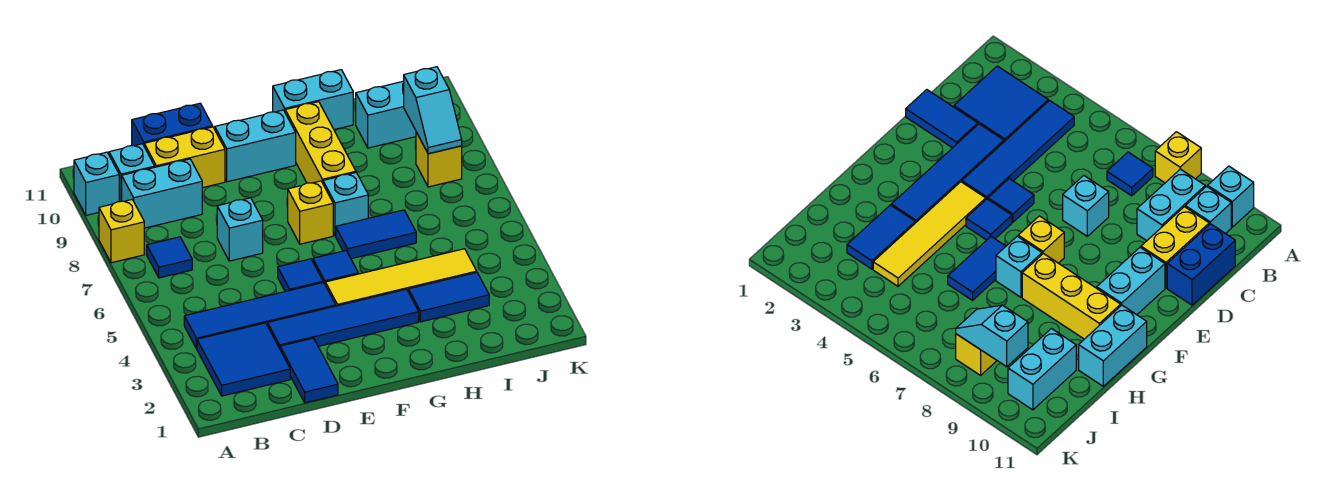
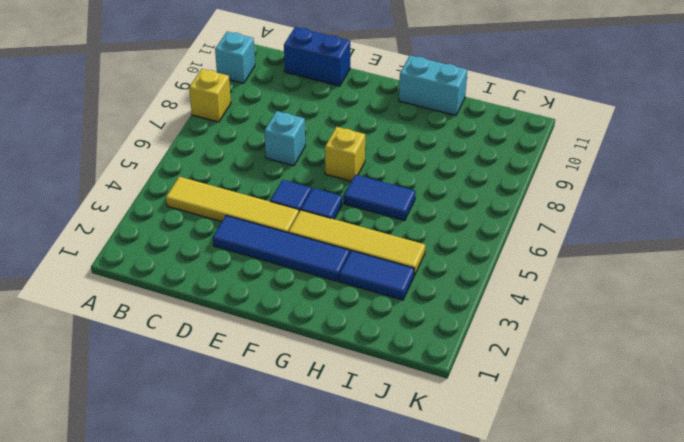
yellow tile B4:E4 level 1 -> blue tile B4:E4 level 1
none -> blue tile B2:C3 level 1
none -> blue tile B7 level 1
none -> cyan brick B9:C9 level 1

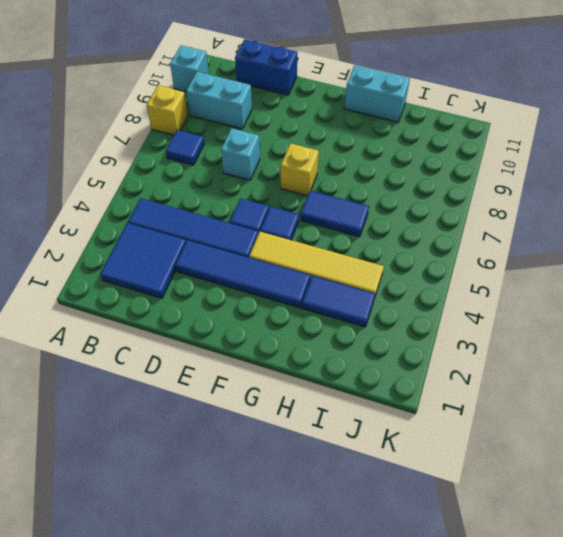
none -> cyan brick B10 level 1
none -> yellow brick C10:D10 level 1
none -> blue tile D1:D2 level 1

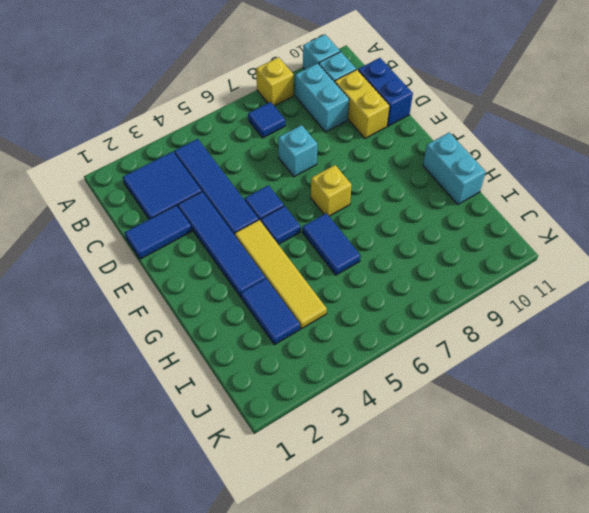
none -> cyan brick E10:F10 level 1
none -> cyan brick G7 level 1
none -> yellow brick G8:G10 level 1

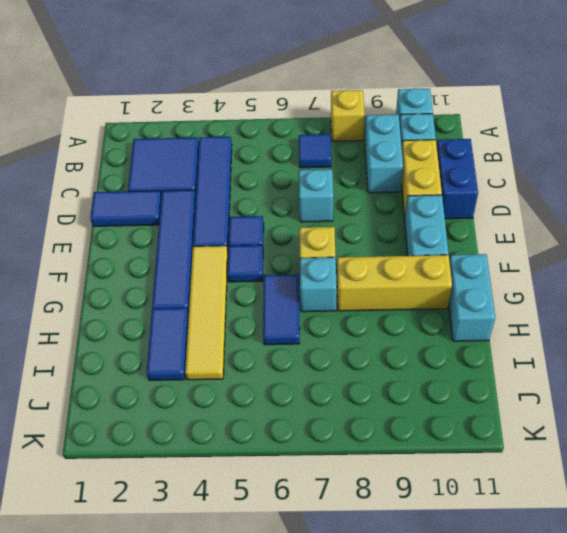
none -> cyan brick I10:J10 level 1
none -> yellow brick J8 level 1
none -> cyan slope J8:J9 level 2 top 9

